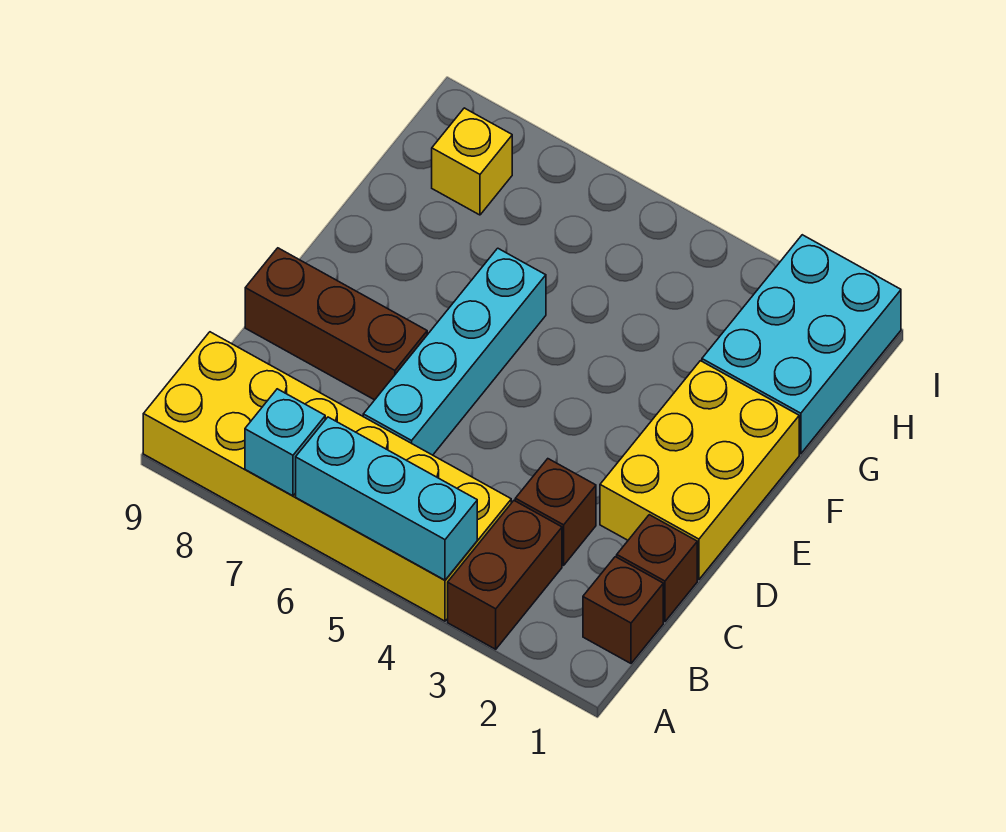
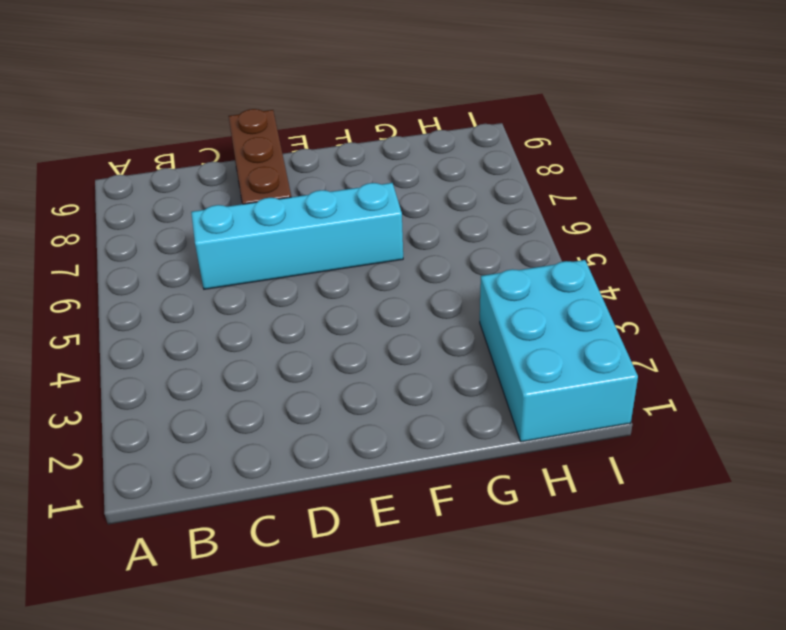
cyan brick H1:I3 level 1 -> cyan brick G1:I2 level 1
none -> brown brick A3:B3 level 1
none -> yellow brick A4:B9 level 1
none -> brown brick B1 level 1

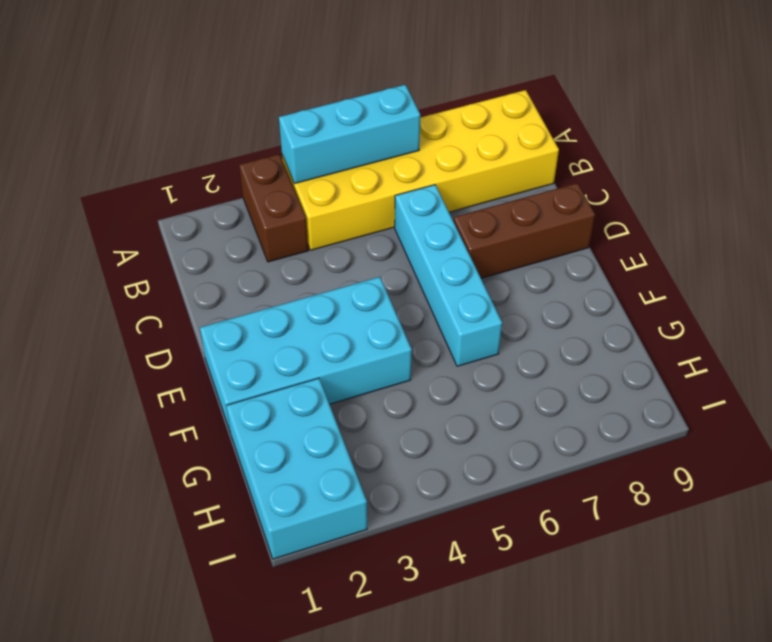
cyan brick E1:F4 level 1 -> yellow brick D1:F2 level 1
none -> brown brick B1 level 1
none -> brown brick C1 level 1
none -> brown brick C3 level 1

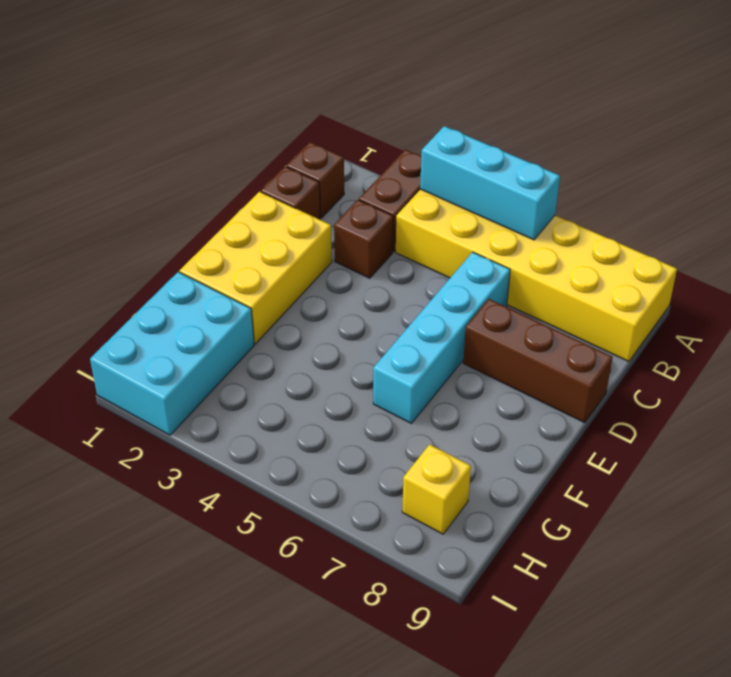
none -> cyan brick A7 level 2

